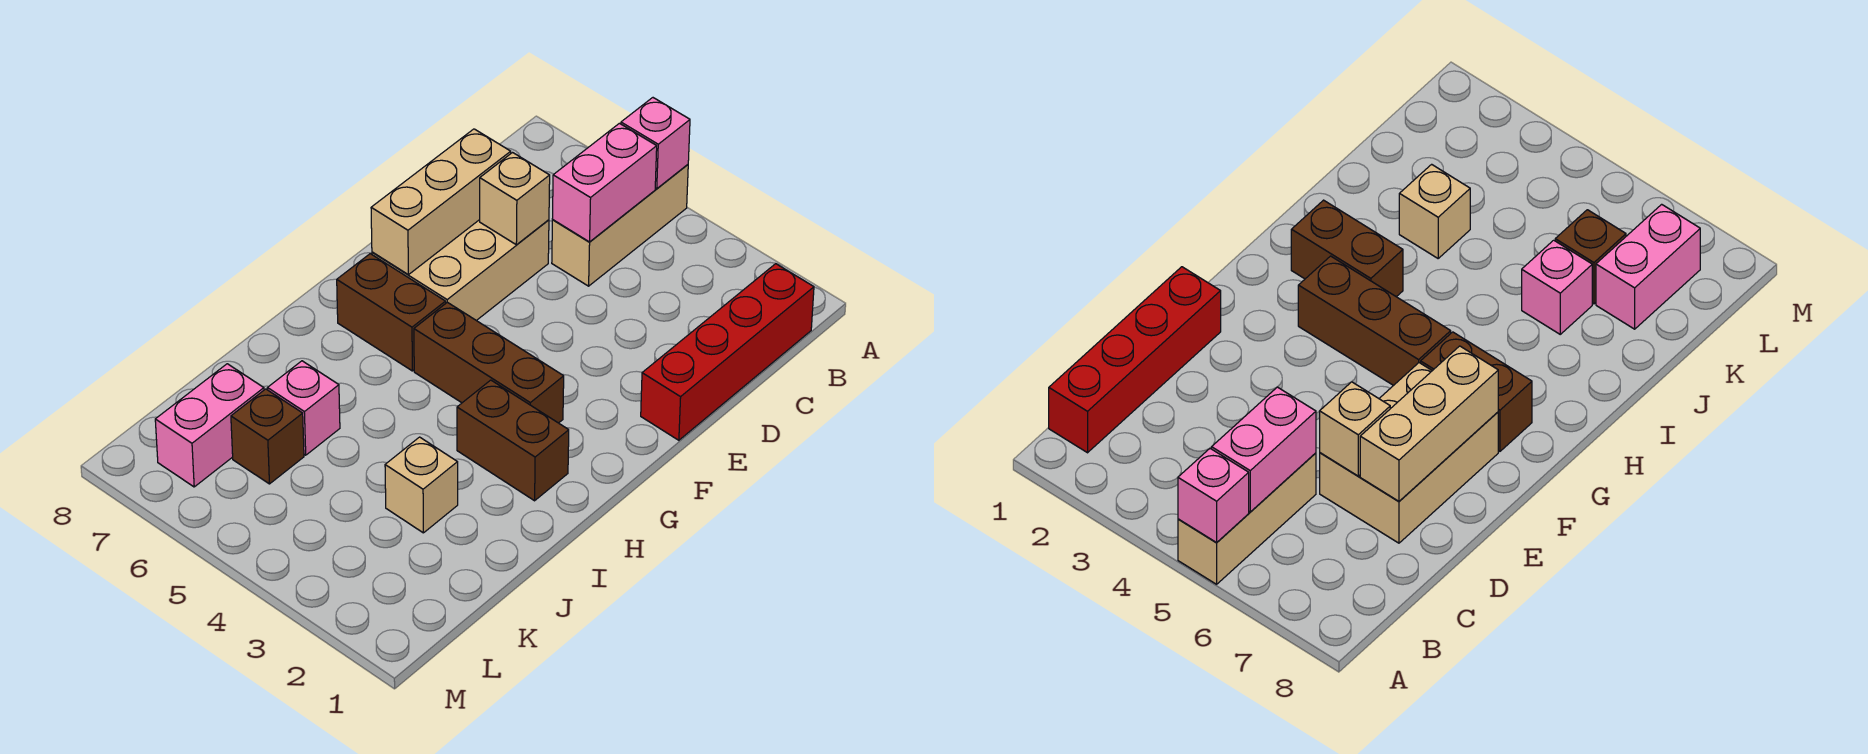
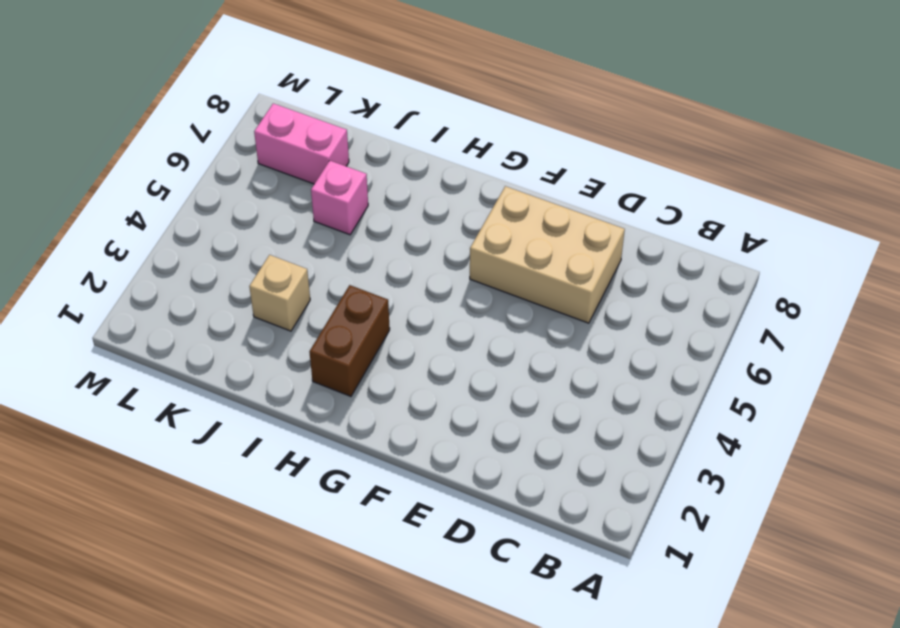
none -> tan brick A5:C5 level 1
none -> red brick B1:E1 level 1
none -> brown brick G3:G5 level 1

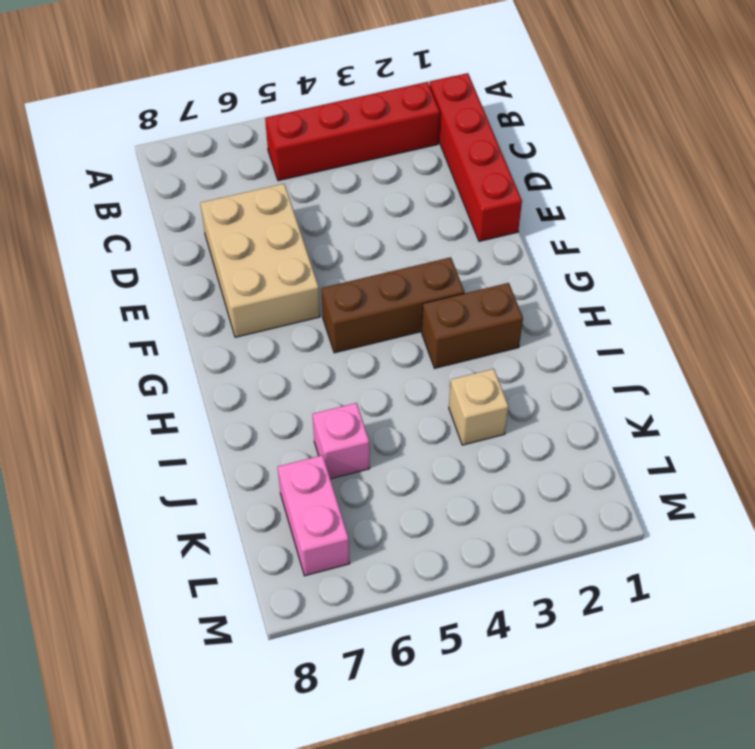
red brick B2:B5 level 1 -> tan brick A5:C5 level 1
none -> brown brick G6:G7 level 1
none -> brown brick K6 level 1
none -> pink brick A5 level 2

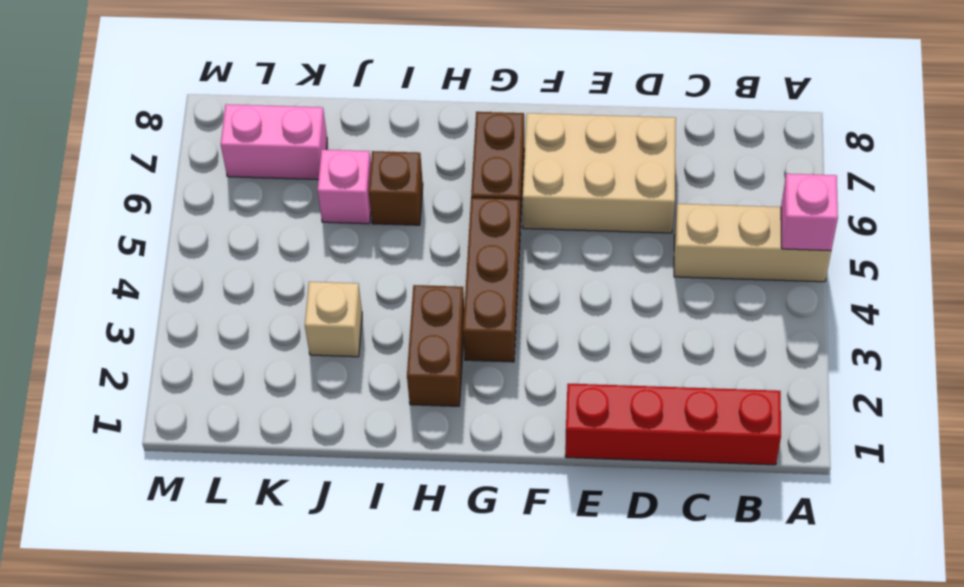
brown brick I6 level 1 -> brown brick K6 level 1
none -> pink brick B5:C5 level 2
none -> tan brick D6 level 2
none -> tan brick D7:F7 level 2

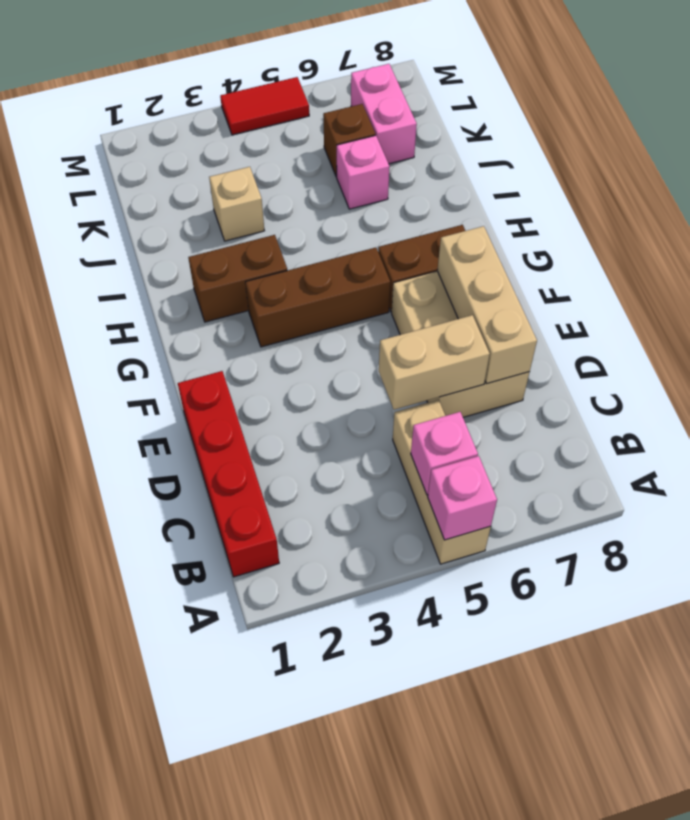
pink brick B5 level 2 -> pink brick B5:C5 level 2
tan brick D5:D6 level 2 -> tan brick D6 level 2
red tile M4:M5 level 1 -> none

